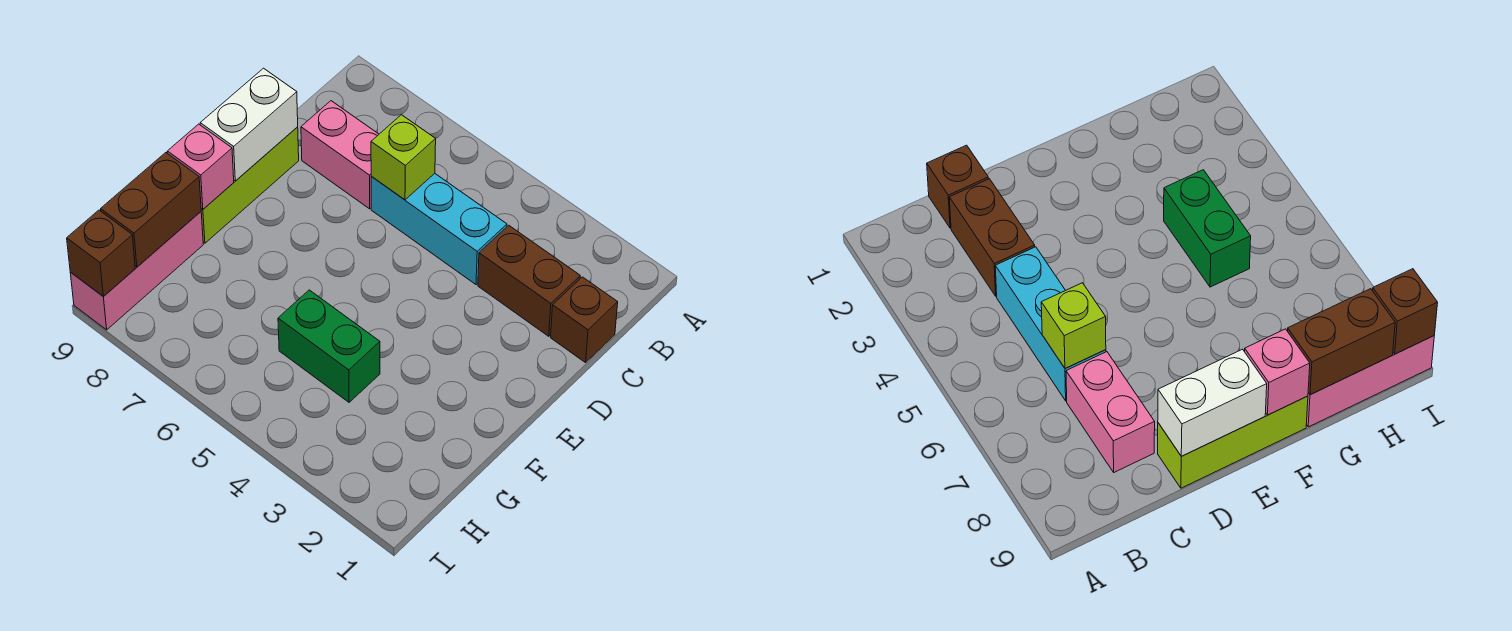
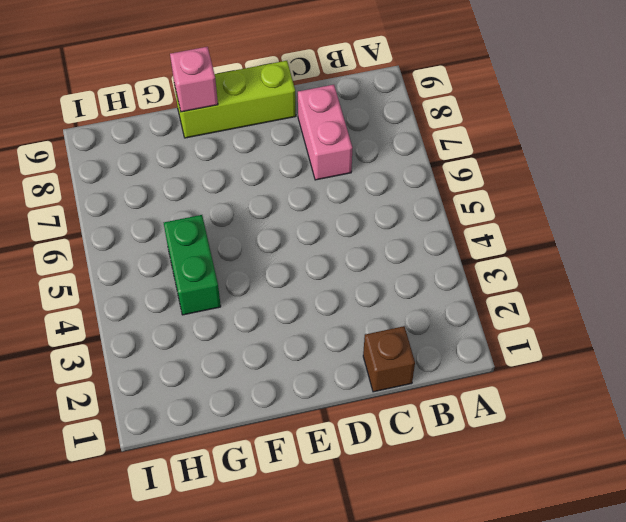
none -> brown brick C2:C3 level 1
none -> cyan brick C4:C6 level 1
none -> pink brick G9:I9 level 1

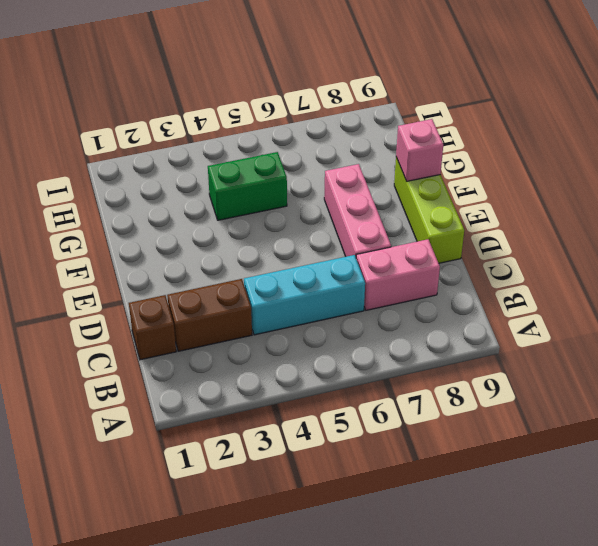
pink brick D7:F7 level 1 -> pink brick G9:I9 level 1
none -> lime brick C6 level 2
none -> white brick D9:E9 level 2
none -> brown brick G9:H9 level 2

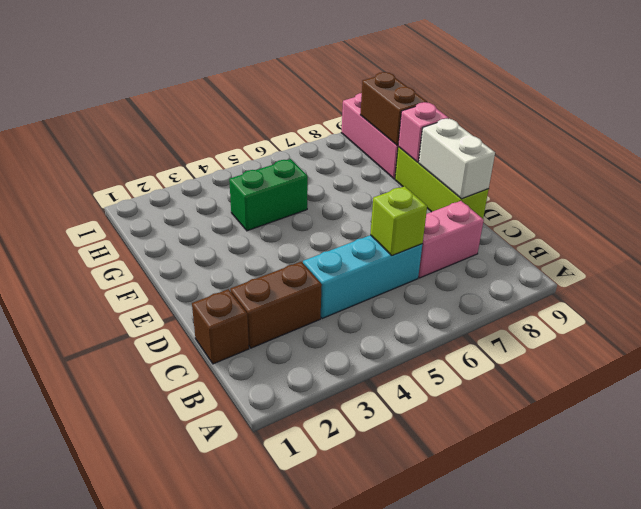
none -> brown brick I9 level 2

